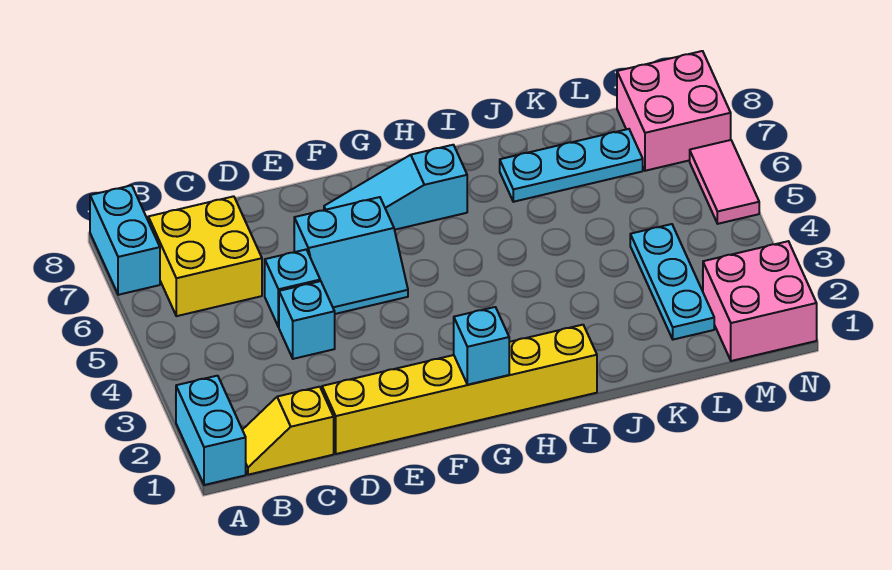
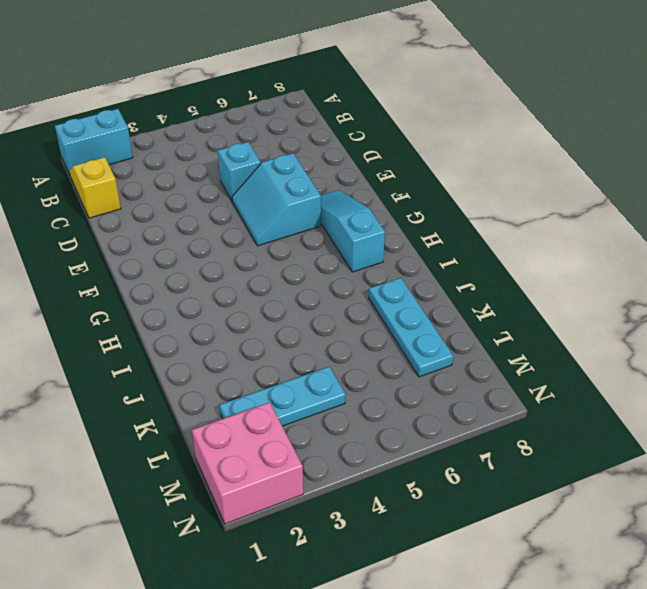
none -> cyan brick A7:A8 level 1
none -> yellow brick B6:C7 level 1
none -> yellow brick D1:I1 level 1

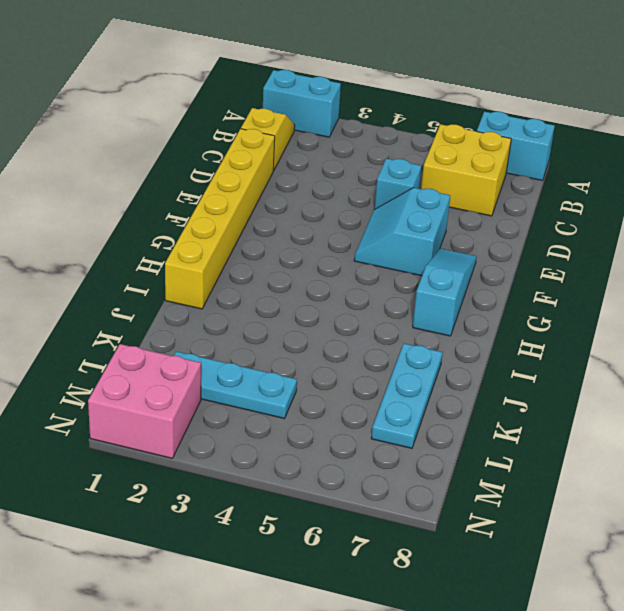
none -> cyan brick D4 level 1
none -> pink brick M7:N8 level 1
none -> pink tile N5:N6 level 1

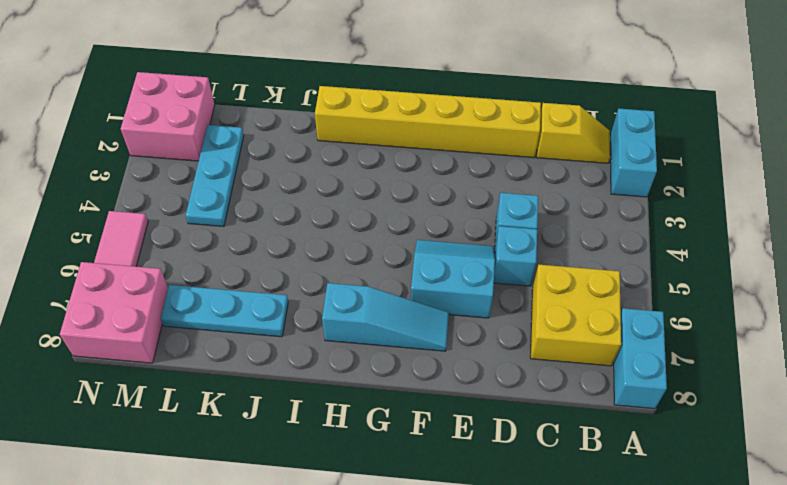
none -> cyan brick G1 level 2

